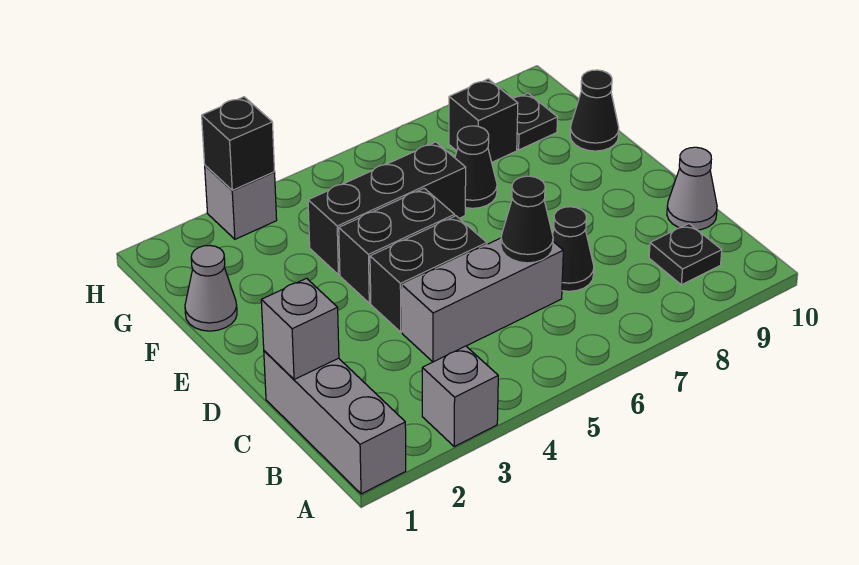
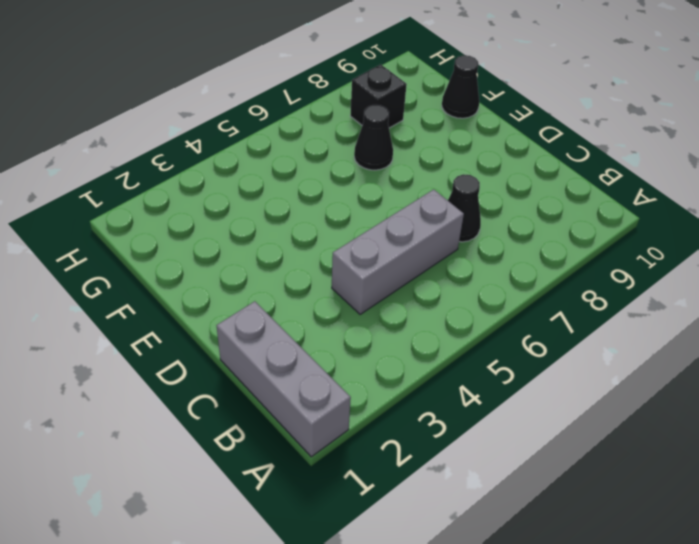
none -> grey brick A3 level 1
none -> black plate B9 level 1
none -> grey cone C10 level 1

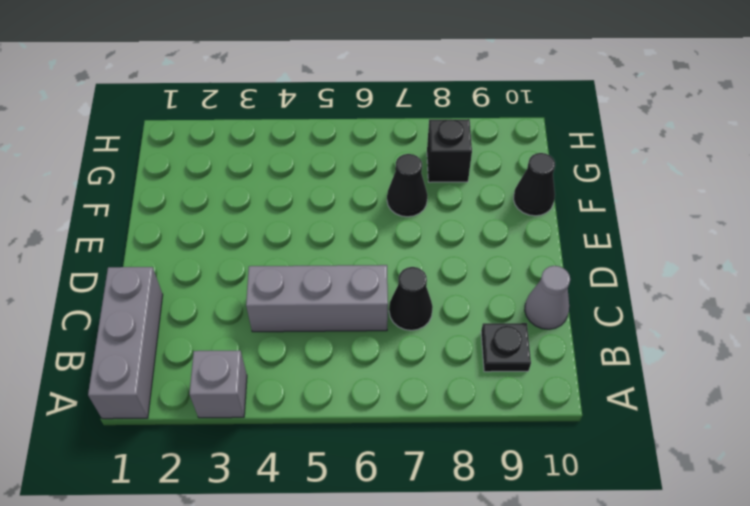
none -> black brick D4:D5 level 1
none -> black brick E4:E5 level 1
none -> grey cone F1 level 1

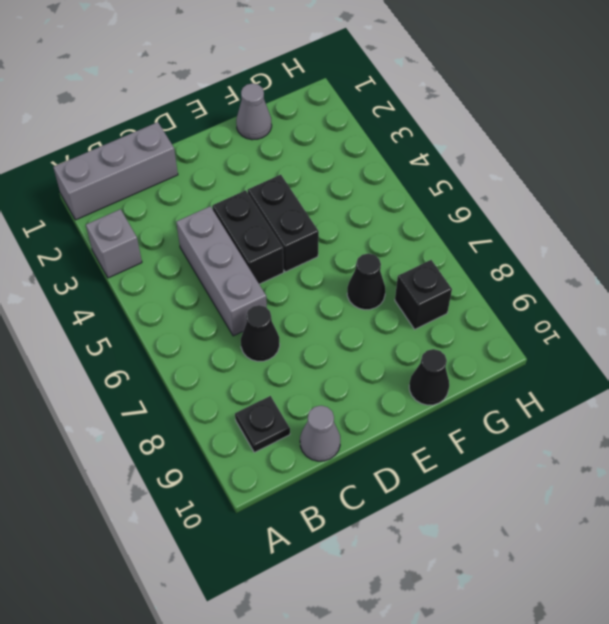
none -> black brick F4:F6 level 1
none -> black plate G9 level 1
none -> grey brick H3 level 1

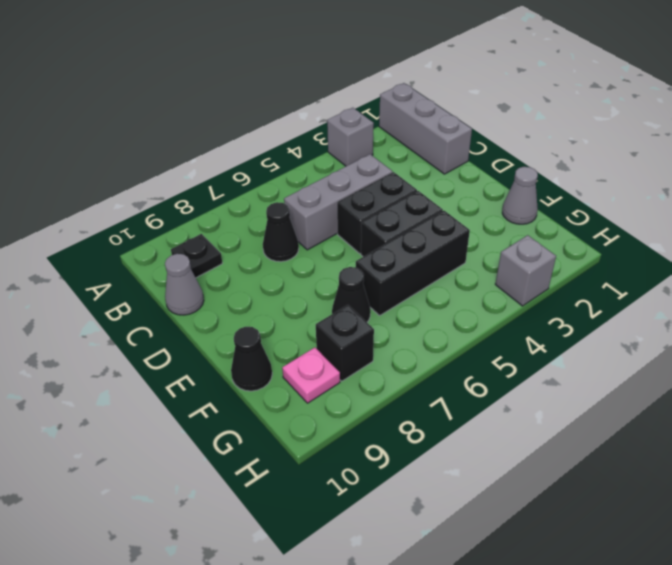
pink plate G9 level 1 -> black plate G9 level 1
none -> grey brick C1 level 2
none -> black cone C6 level 2
none -> black brick H3 level 2

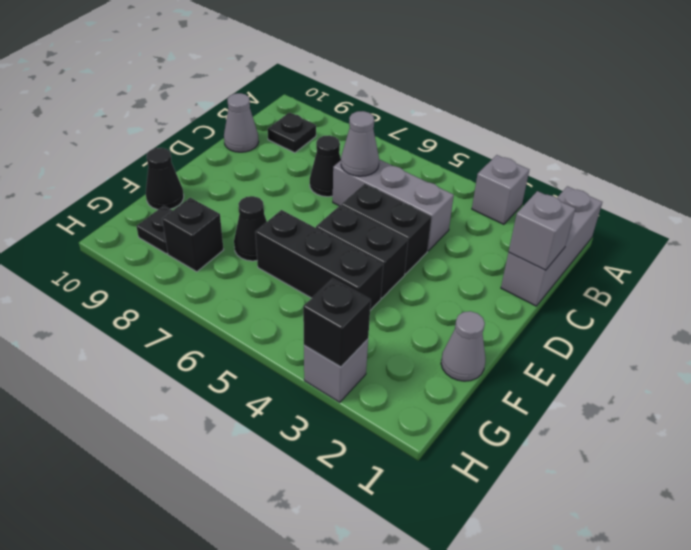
grey cone C6 level 2 -> black cone C6 level 2

